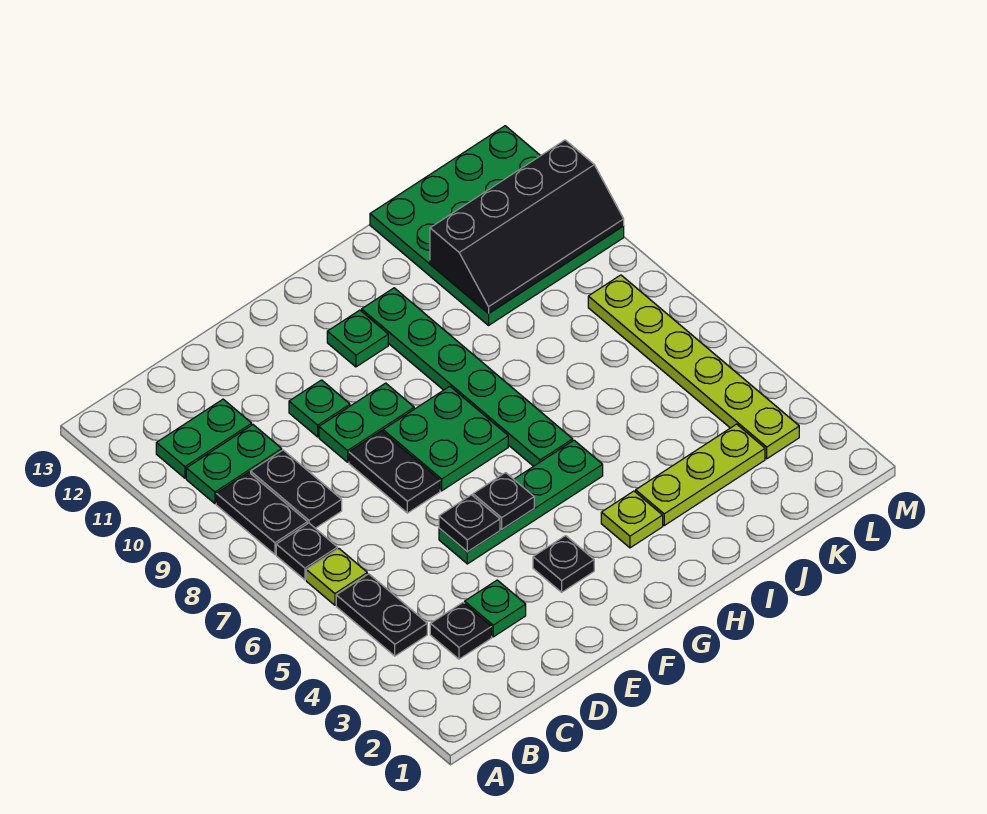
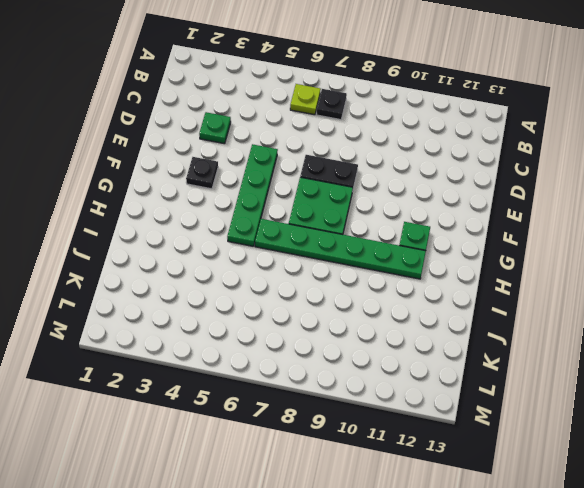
none -> black plate B4:B5 level 1
none -> black plate B8:B9 level 1
none -> green plate B10:C10 level 1

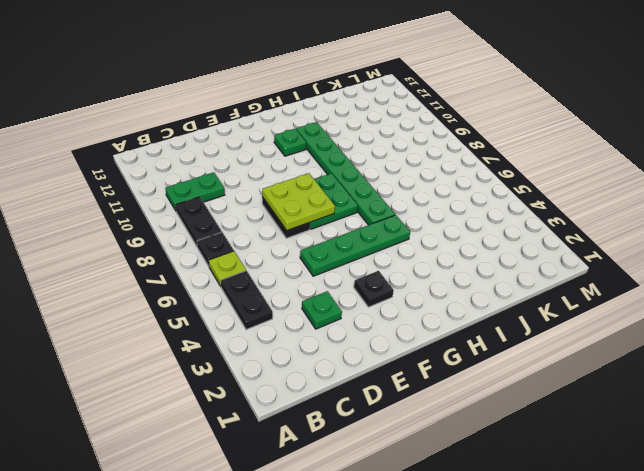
lime plate E7:F8 level 2 -> none
none -> green plate B11:C11 level 1
none -> black plate C3 level 1
none -> black plate C8:C9 level 1

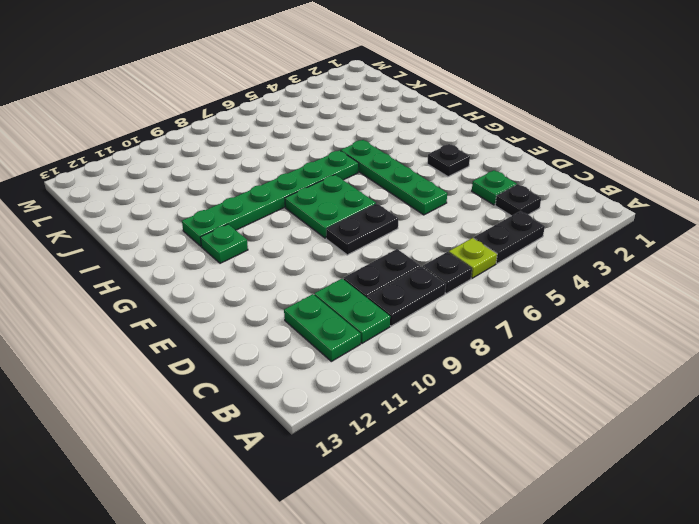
none -> green plate E9:F9 level 1
none -> green plate E10 level 1
none -> lime plate H3 level 1

